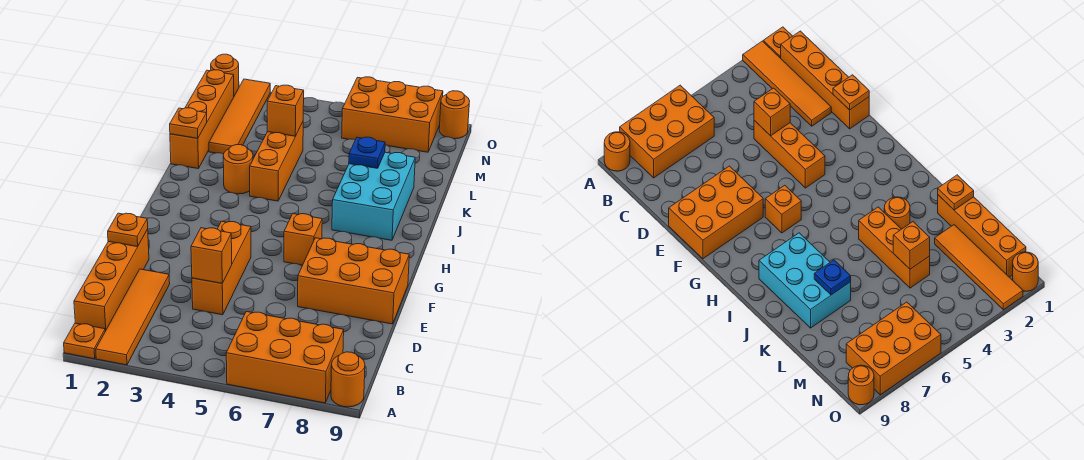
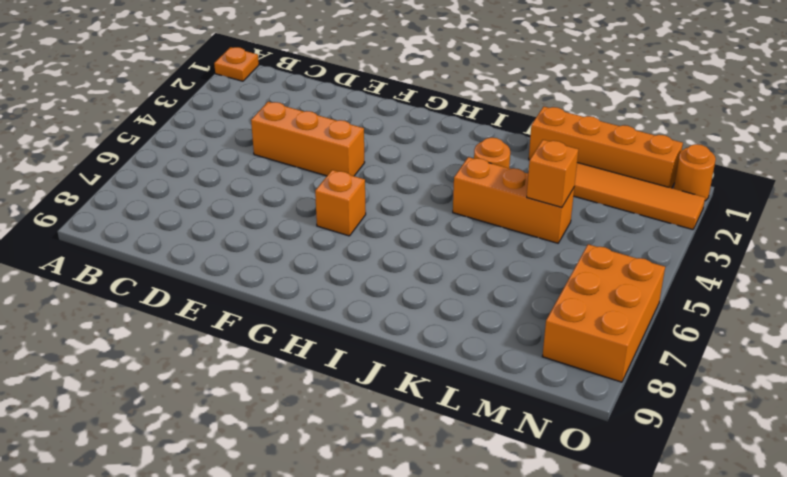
none -> orange tile A2:D2 level 1
none -> orange brick A6:B8 level 1
none -> orange round brick A9 level 1

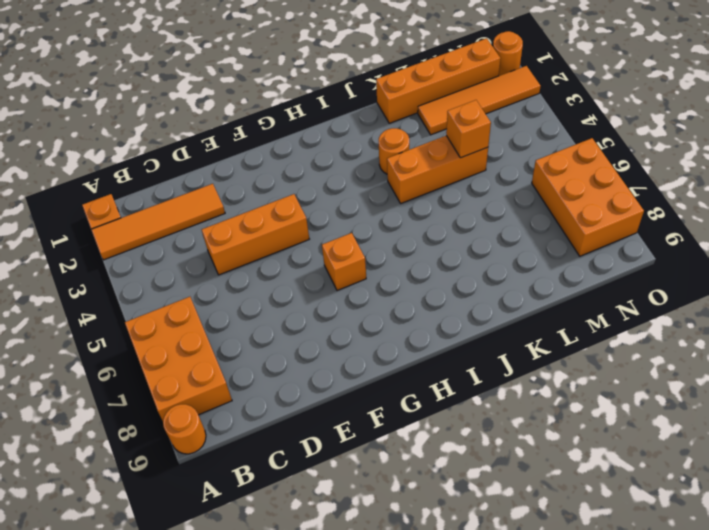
none -> orange brick B1:E1 level 1
none -> orange brick E7:F9 level 1
none -> cyan brick I7:K8 level 1

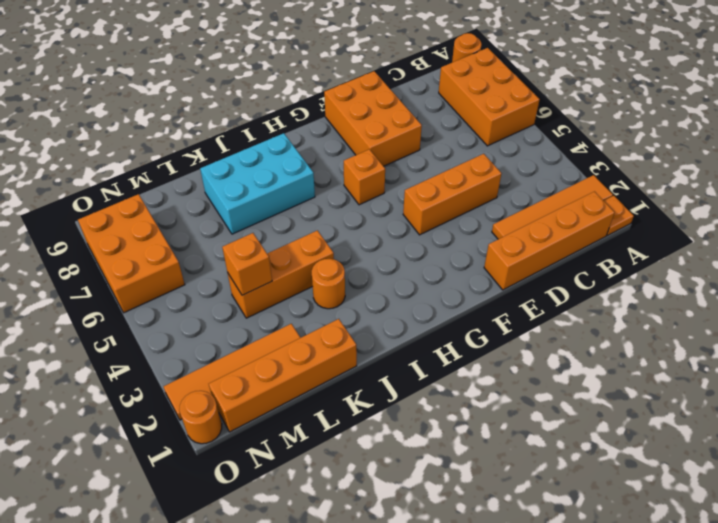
none -> orange round brick O9 level 1
none -> orange brick D4 level 2
none -> orange plate E1 level 2

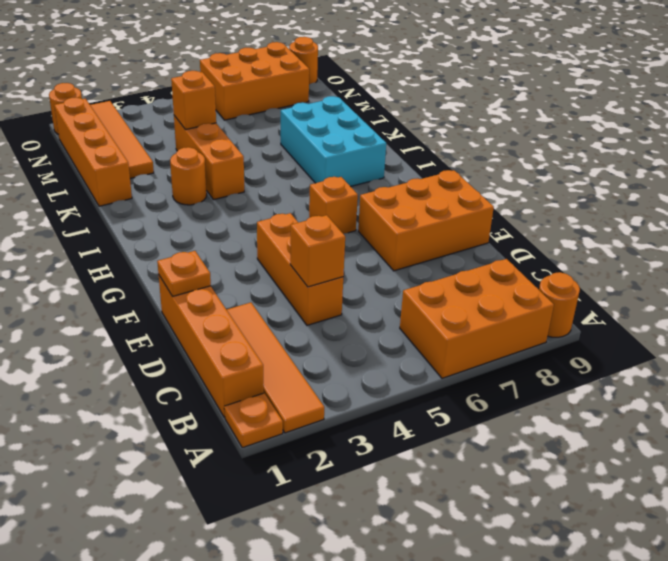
none -> orange plate K1 level 2
none -> blue plate K7 level 2

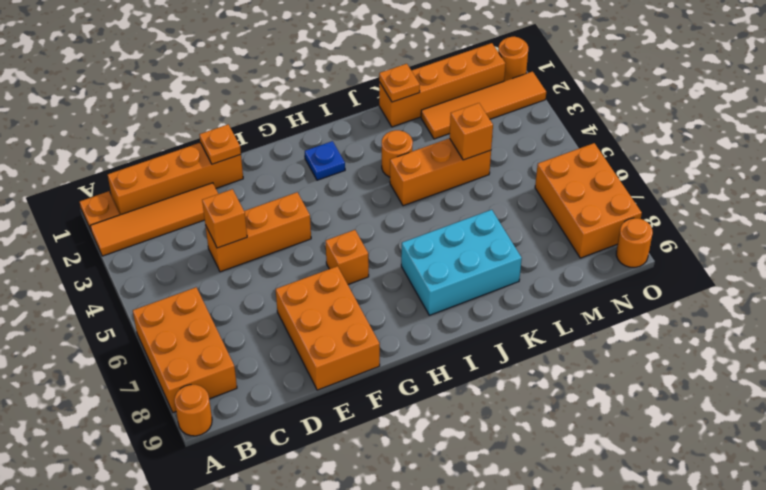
blue plate H2 level 1 -> blue plate K7 level 2

